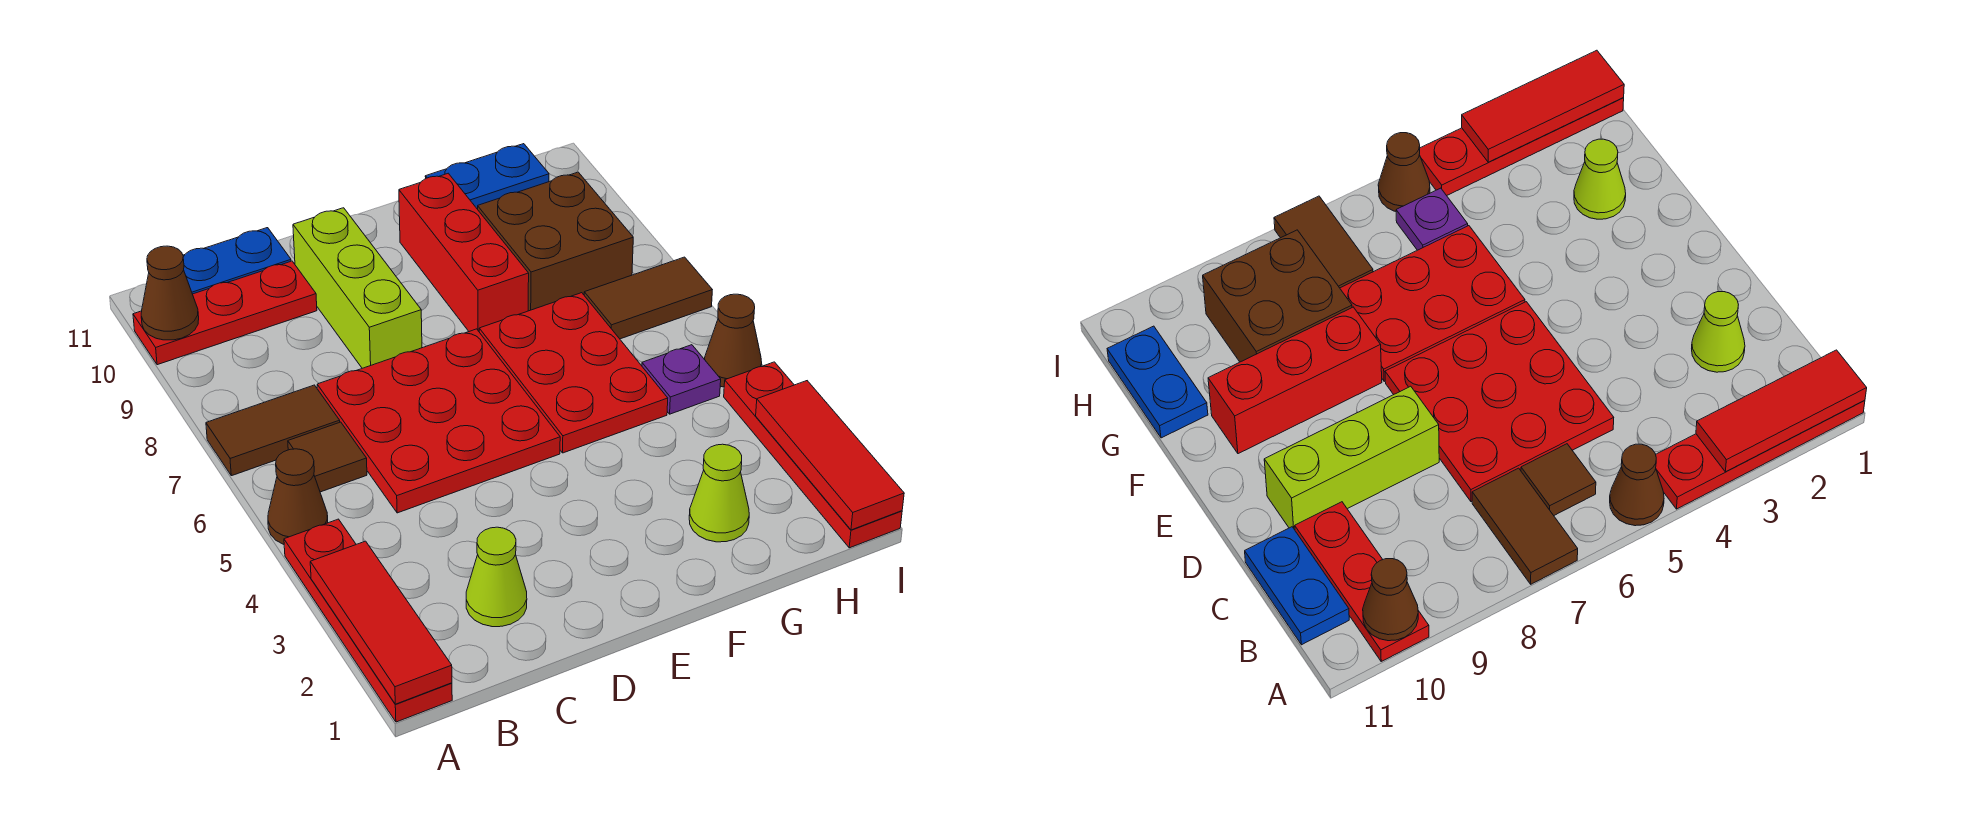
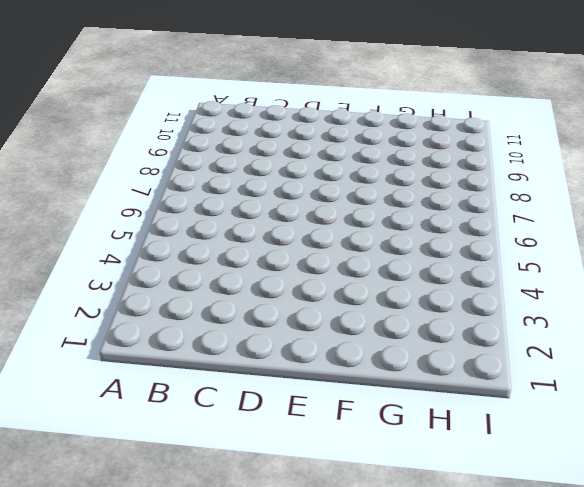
none -> red plate A1:A4 level 1
none -> brown cone A5 level 1
none -> brown tile A7:B7 level 1

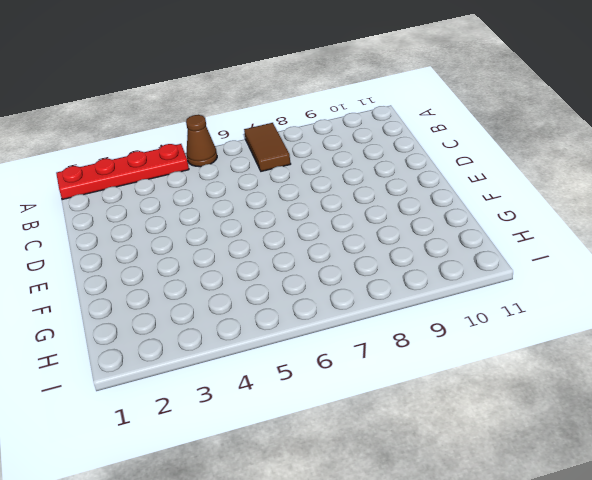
none -> red plate A10:C10 level 1
none -> brown tile B6 level 1
none -> blue plate B11:C11 level 1

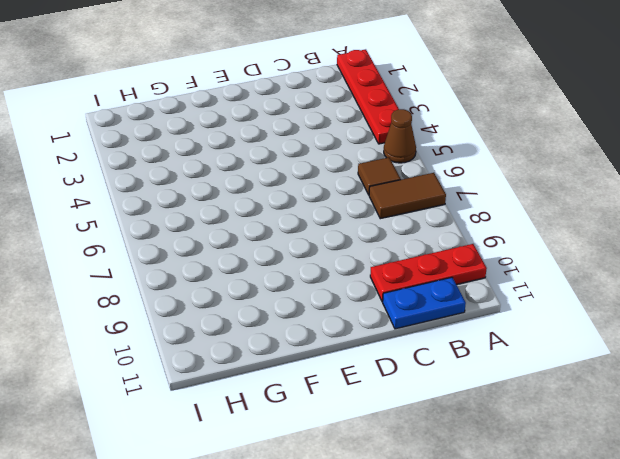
none -> lime cone C2 level 1
none -> red plate C5:E7 level 1
none -> lime brick D8:D10 level 1

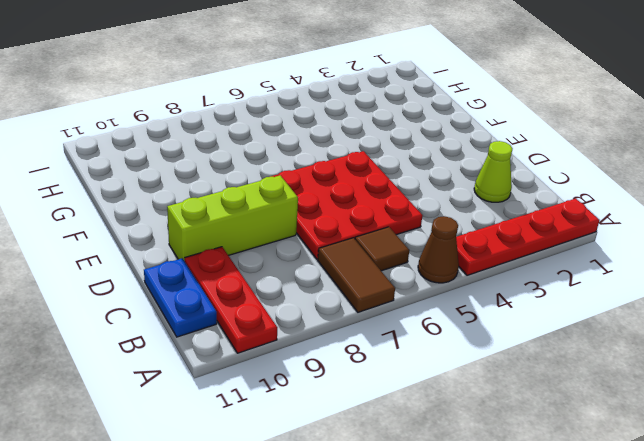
none -> red plate F5:G7 level 1
none -> red brick F8:F10 level 1
none -> lime cone G2 level 1

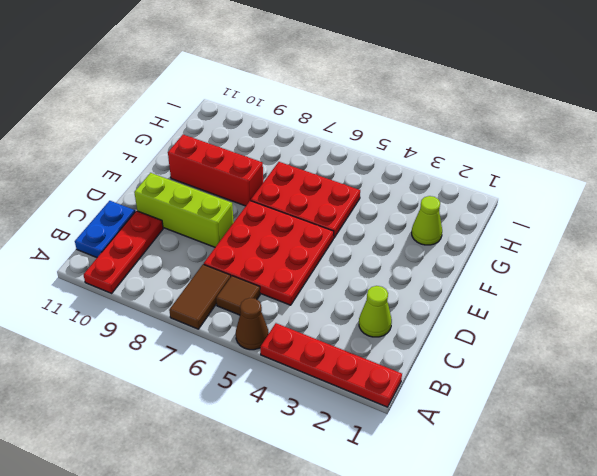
none -> brown brick G8:H9 level 1
none -> blue plate G11:H11 level 1
none -> purple plate H5 level 1

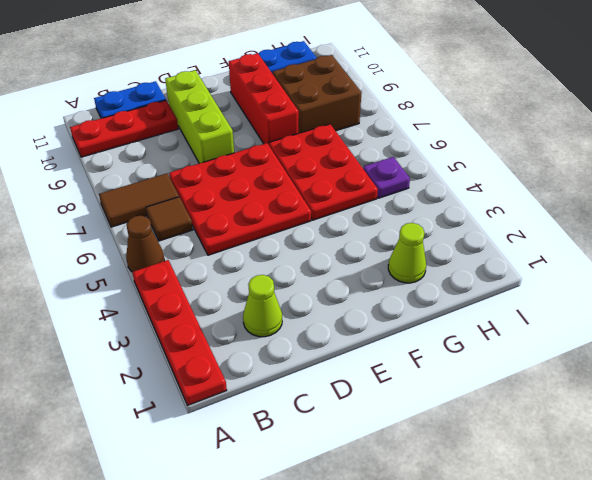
none -> brown tile H7:I7 level 1
none -> red plate I1:I4 level 1
none -> brown cone I5 level 1

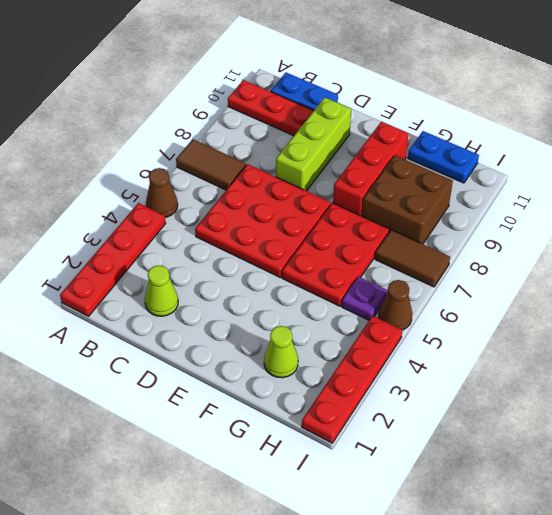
none -> brown tile B6 level 1
none -> red tile A1:A3 level 2
none -> brown cone A10 level 2

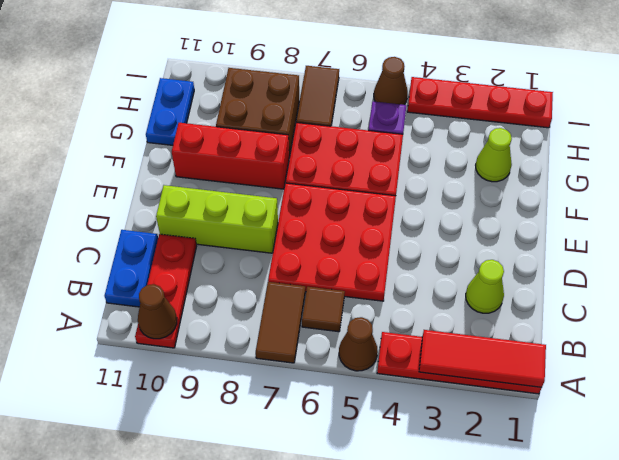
none -> red tile I1:I3 level 2

